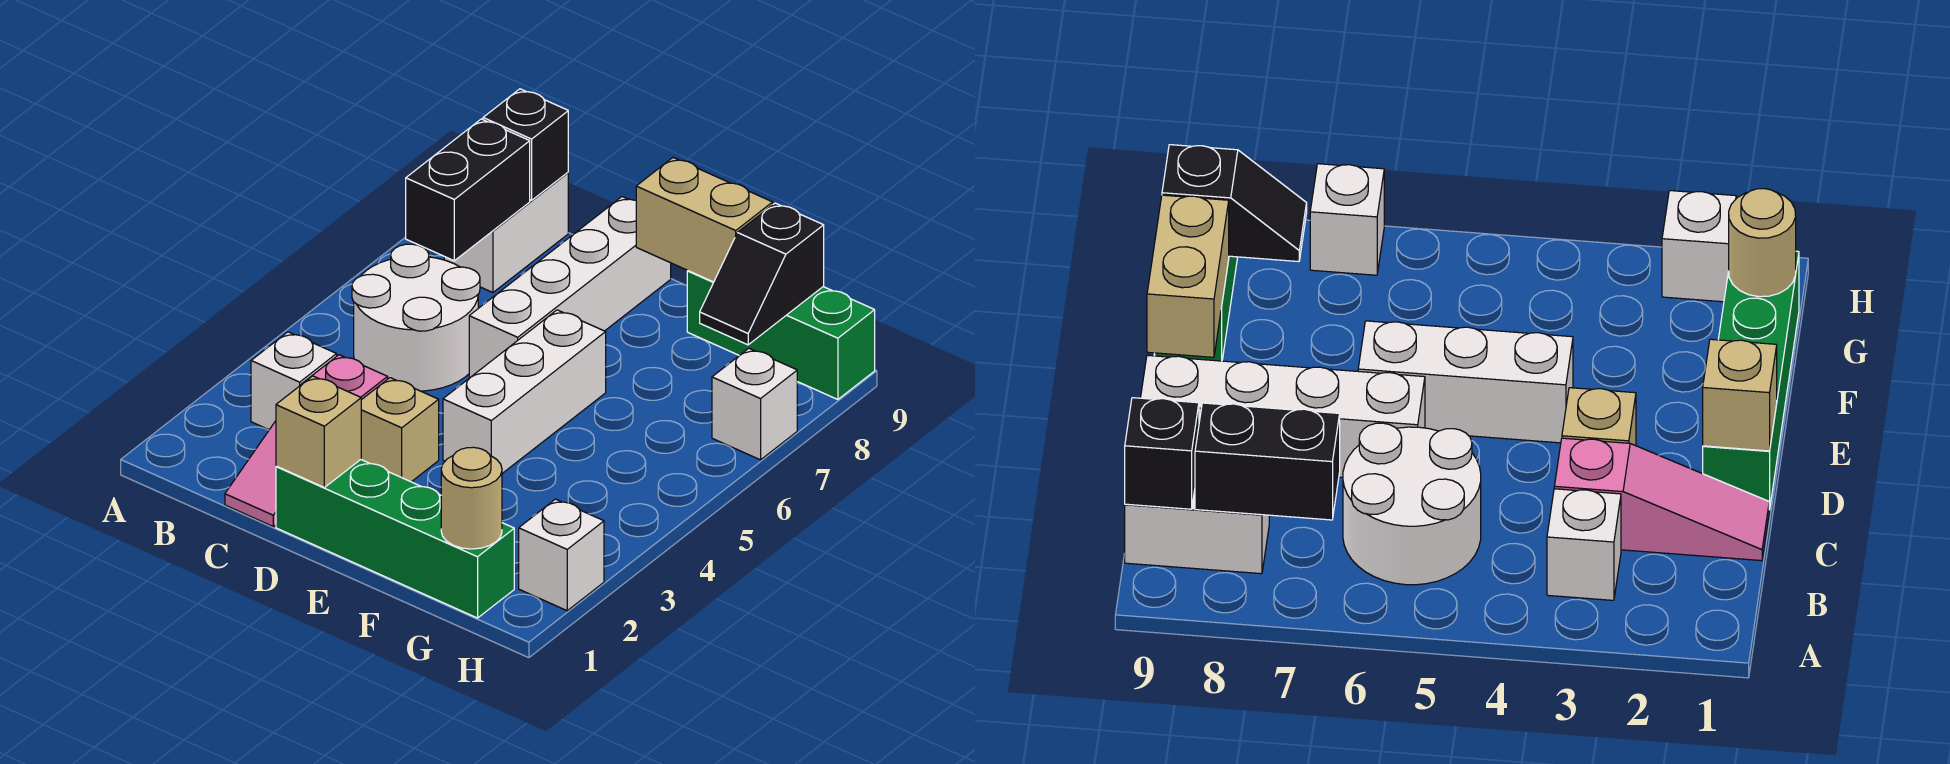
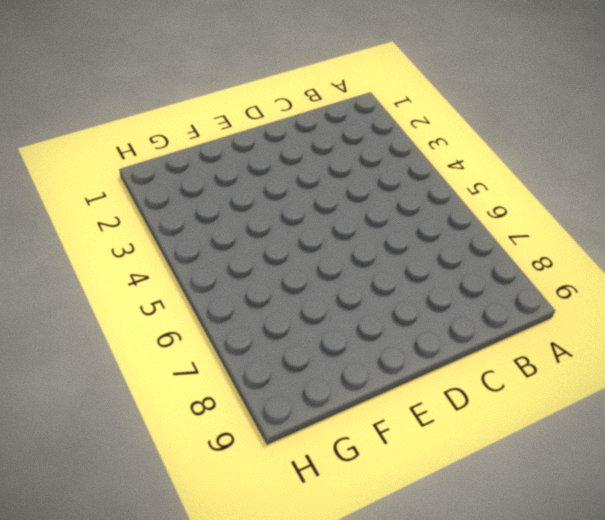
none -> white brick B3 level 1
none -> white round brick B5:C6 level 1
none -> white brick B8:B9 level 1

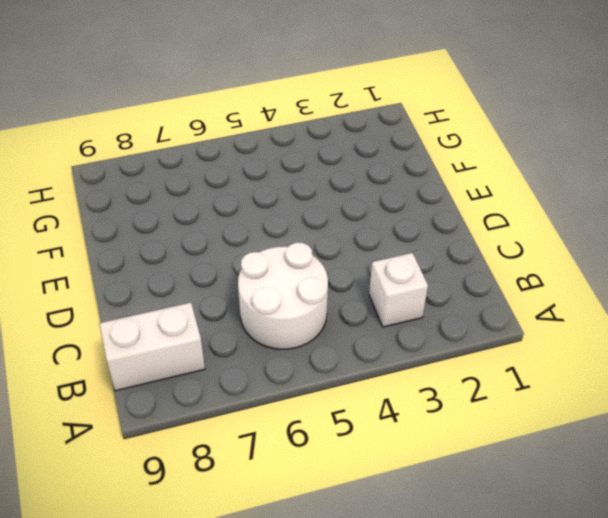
none -> pink slope C1:C3 level 1 top 3
none -> green brick D1:G1 level 1
none -> tan brick D3 level 1

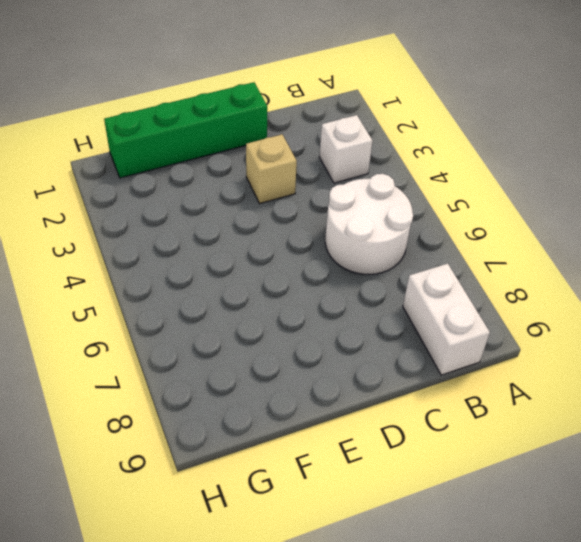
none -> pink slope C1:C3 level 1 top 3
none -> white brick D6:D9 level 1
none -> white brick E4:E6 level 1

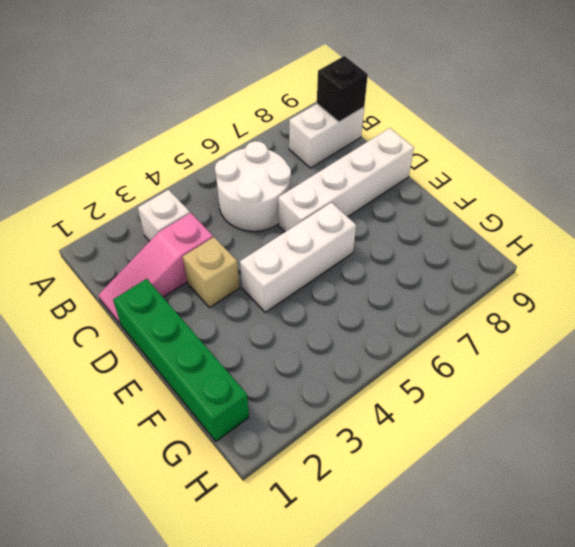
none -> green brick F9:H9 level 1
none -> white brick H2 level 1
none -> white brick H7 level 1

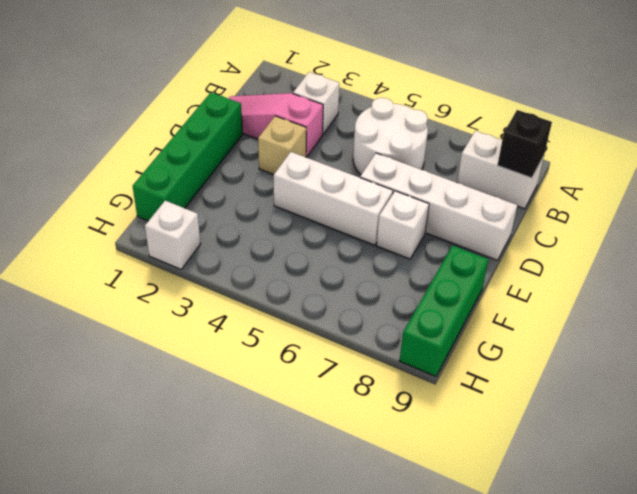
white brick E7 level 1 -> white brick H7 level 1
none -> black brick B7:B8 level 2
none -> tan brick D1 level 2
none -> tan brick E9:F9 level 2

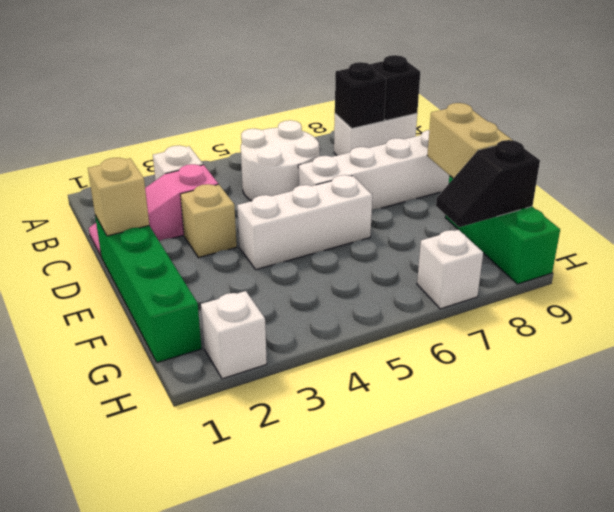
black brick B8 level 2 -> black brick B7:B8 level 2
none -> tan round brick G1 level 2

